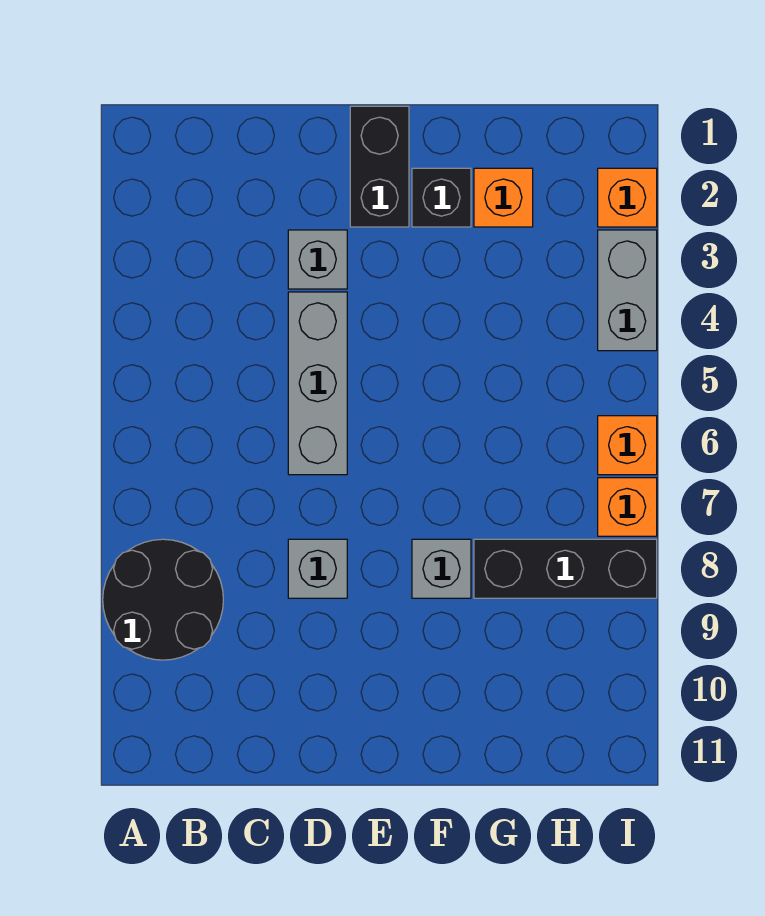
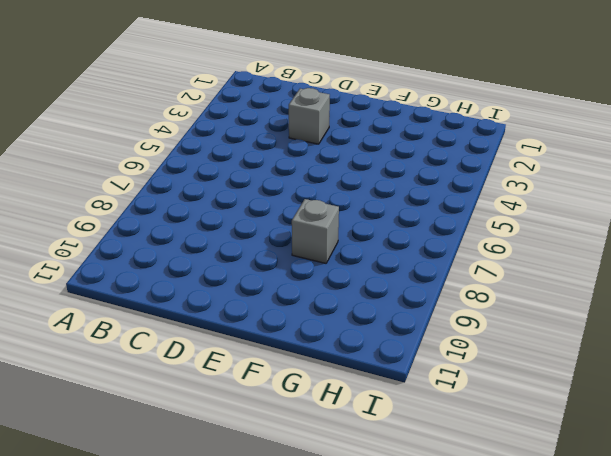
none -> black round brick A8:B9 level 1
none -> grey brick D4:D6 level 1
none -> grey brick D8 level 1

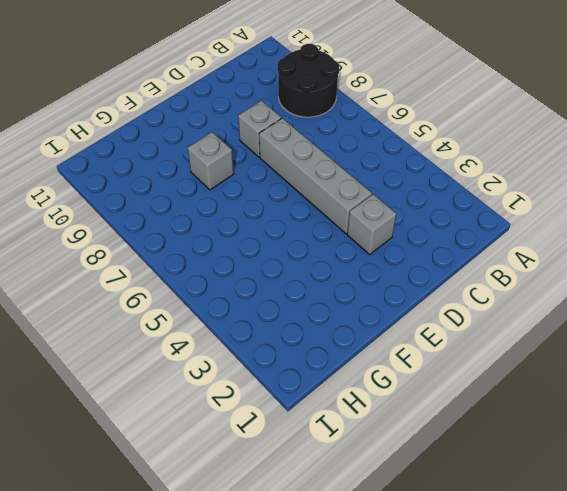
grey brick D4:D7 level 1 -> grey brick D4:D6 level 1
none -> black brick E1:E2 level 1
none -> black brick F2 level 1
none -> orange brick G2 level 1

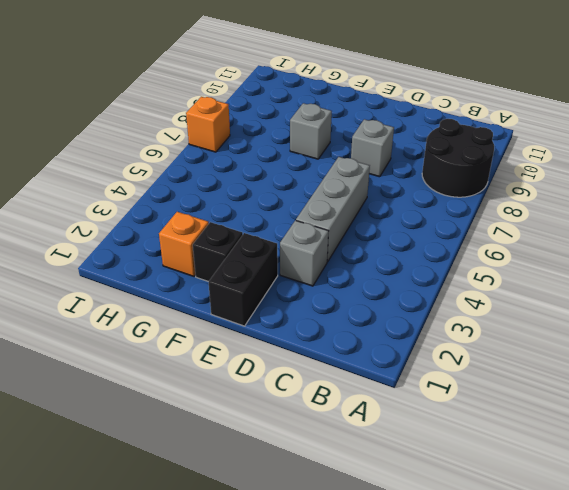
none -> black brick G8:I8 level 1
none -> orange brick I2 level 1
none -> grey brick I3:I4 level 1

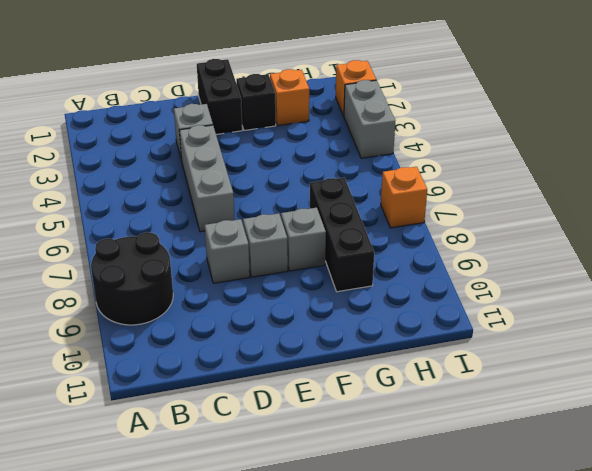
grey brick E8 level 1 -> none
black brick G7:G9 level 1 -> black brick G8:I8 level 1
none -> orange brick I6 level 1

